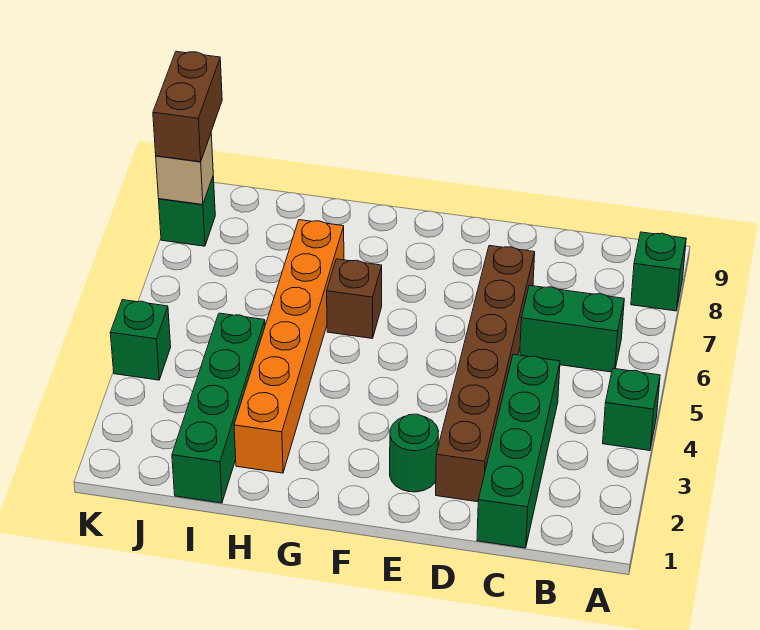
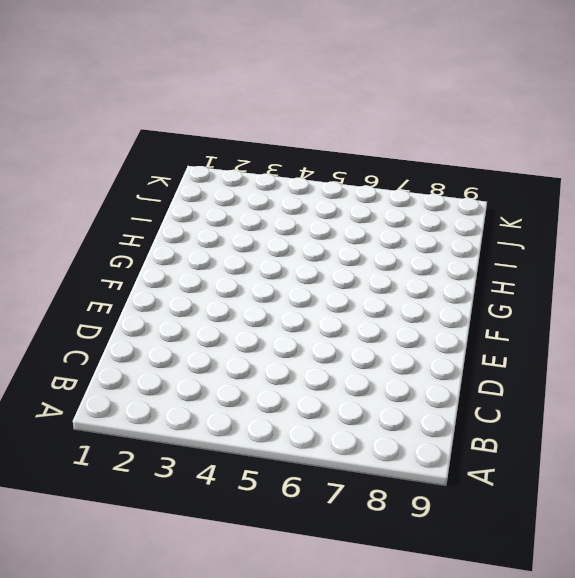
none -> green brick A4 level 1
none -> green brick A8 level 1
none -> green brick B6:C6 level 1

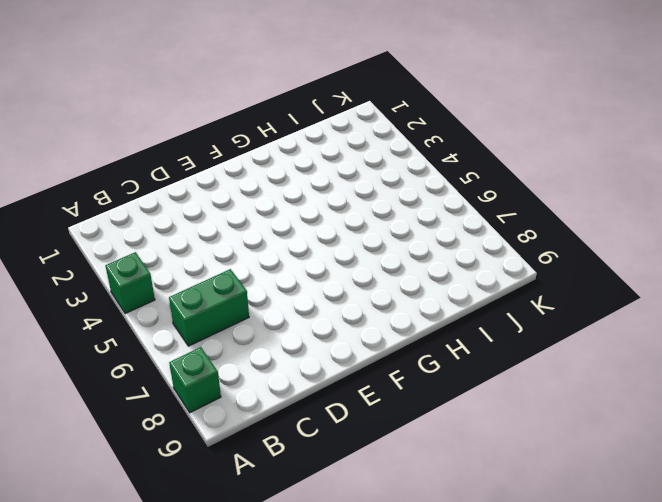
none -> green brick C1:C4 level 1
none -> brown brick D2:D7 level 1
none -> green round brick E2 level 1

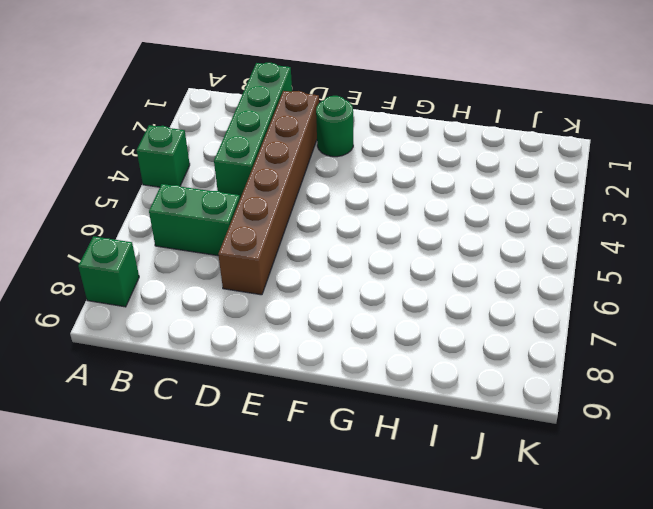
none -> brown brick G6 level 1
none -> orange brick H2:H7 level 1
none -> green brick I1:I4 level 1

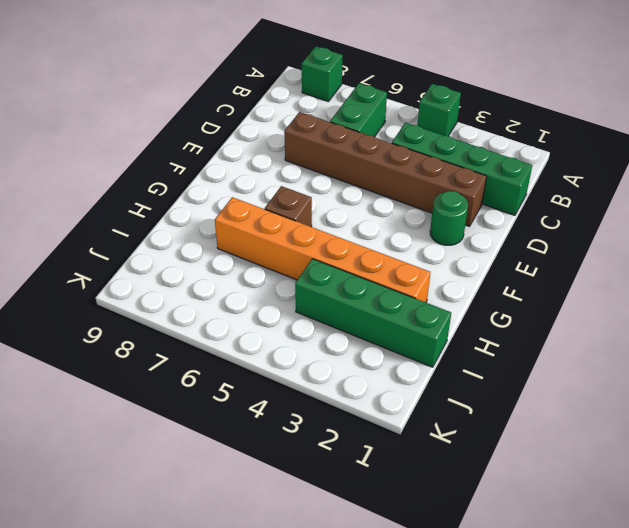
none -> green brick K4 level 1
none -> green brick K8 level 1
none -> tan brick K8 level 2

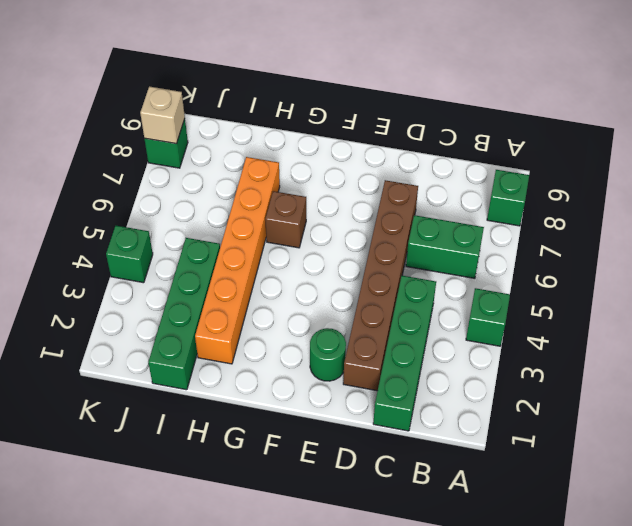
none -> brown brick K8:K9 level 3

